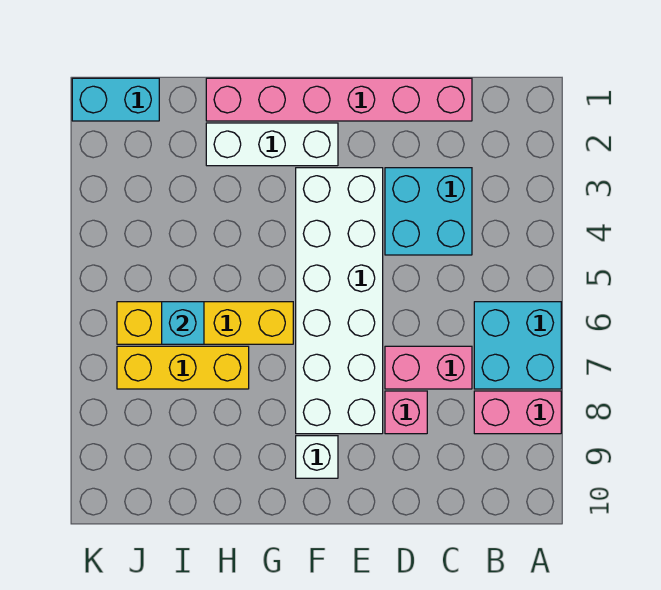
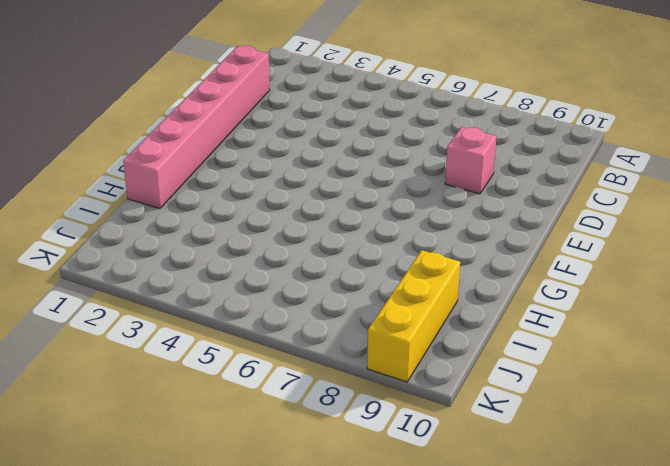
yellow brick I9:K9 level 1 -> yellow brick H7:J7 level 1
none -> cyan brick A6:B7 level 1
none -> pink brick A8:B8 level 1
none -> cyan brick C3:D4 level 1

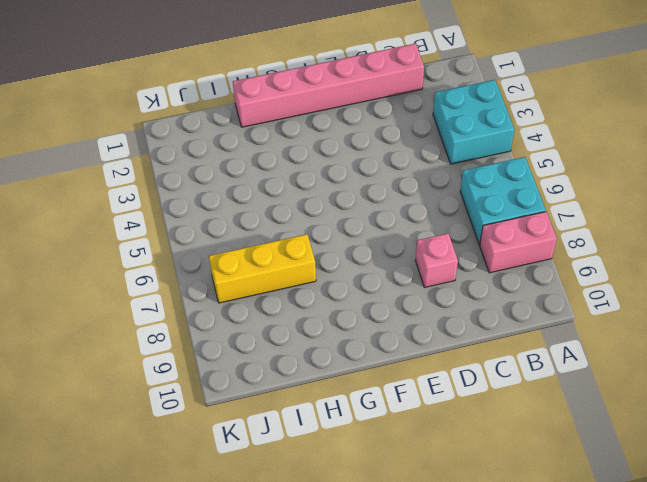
cyan brick A3:B4 level 1 -> cyan brick C3:D4 level 1
none -> pink brick C7:D7 level 1
none -> white brick E3:F8 level 1
none -> white brick F2:H2 level 1

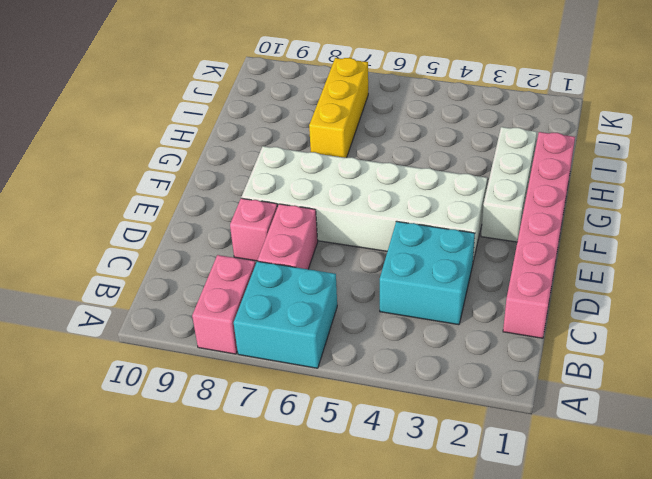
none -> white brick F9 level 1
none -> yellow brick G6:J6 level 1
none -> cyan brick J1:K1 level 1

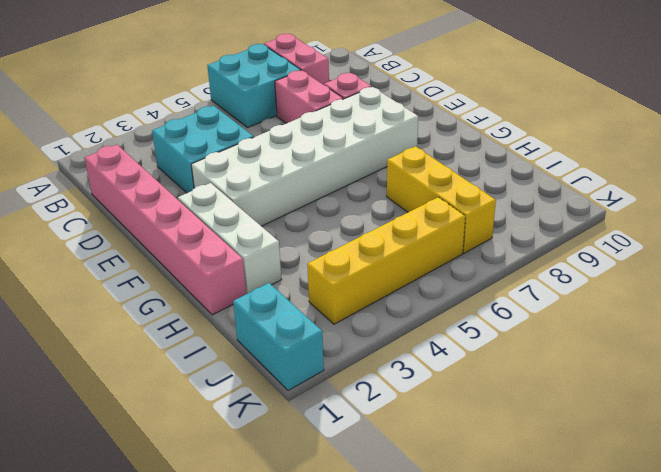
yellow brick J3:J6 level 1 -> yellow brick G6:J6 level 1
none -> white brick F9 level 1
none -> cyan brick I6 level 2

